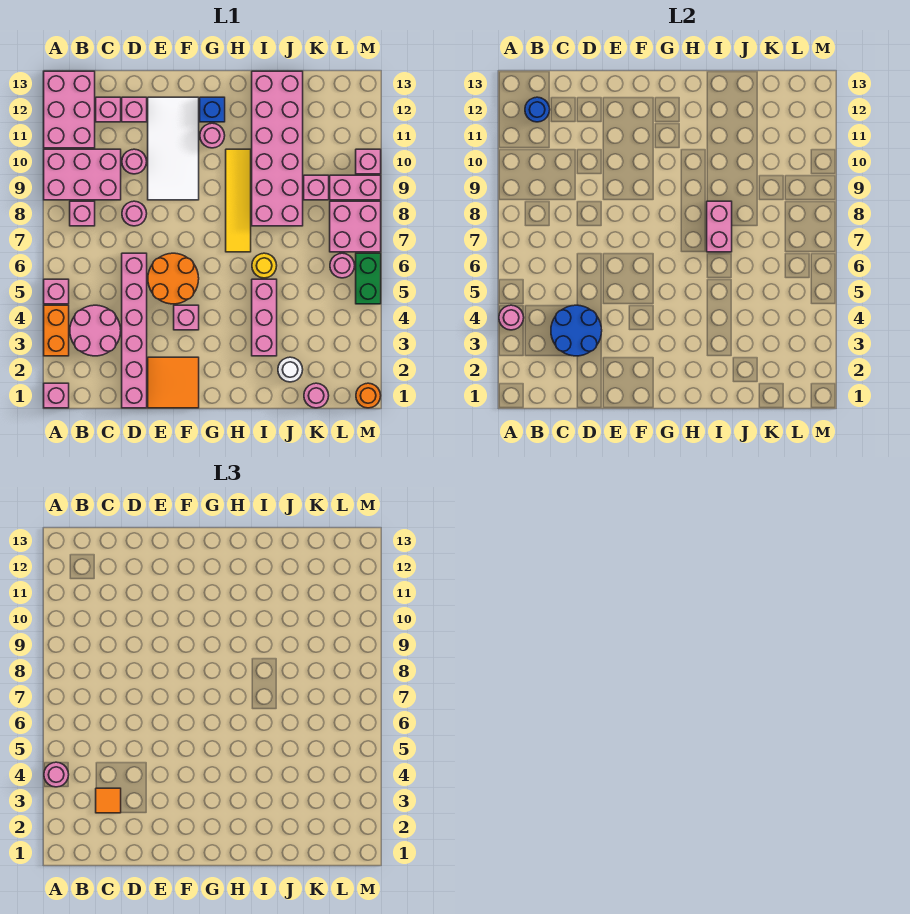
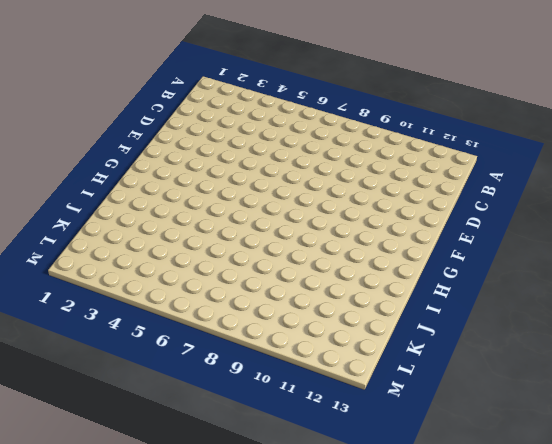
none -> pink brick A1 level 1
none -> orange brick A3:A4 level 1
none -> pink brick A5 level 1
none -> pink brick A9:C10 level 1

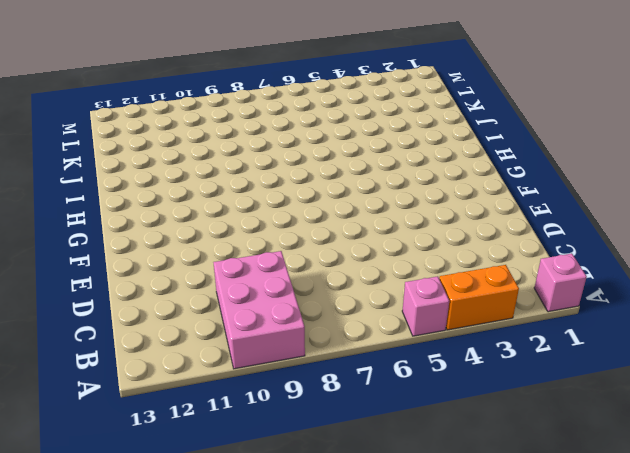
none -> pink brick A11:B13 level 1
none -> pink round brick B3:C4 level 1
none -> pink brick B8 level 1
none -> pink brick C12 level 1

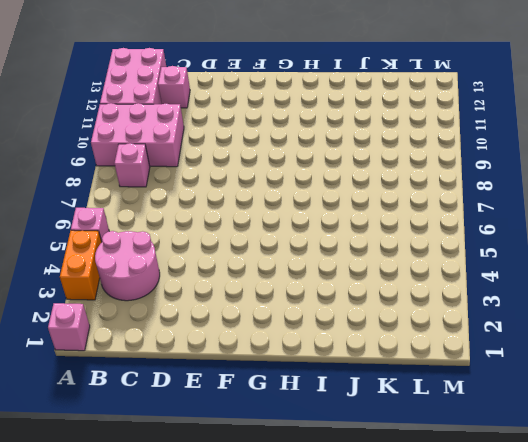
none -> pink brick D1:D6 level 1
none -> pink round brick D8 level 1
none -> pink round brick D10 level 1
none -> pink brick D12 level 1

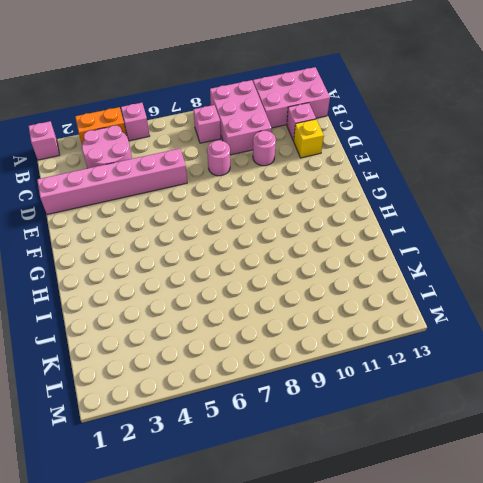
yellow brick D12 level 1 -> pink brick D12 level 1
none -> orange tile E1:F2 level 1
none -> orange round brick E5:F6 level 1
none -> white tile E9:F12 level 1
none -> pink brick F4 level 1

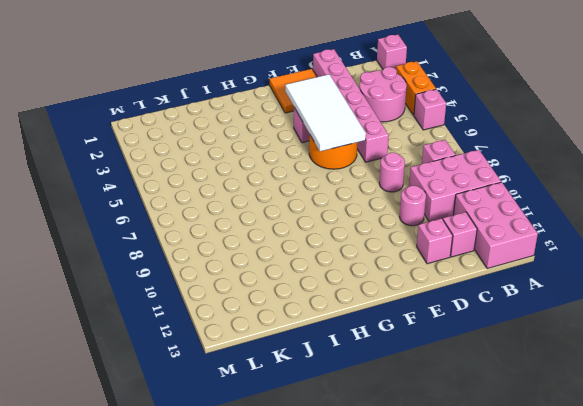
white tile E3:F6 level 2 -> white tile E9:F12 level 1
none -> pink round brick G11 level 1
none -> blue brick G12 level 1
none -> yellow tile H7:H10 level 1
none -> pink brick I3:I5 level 1

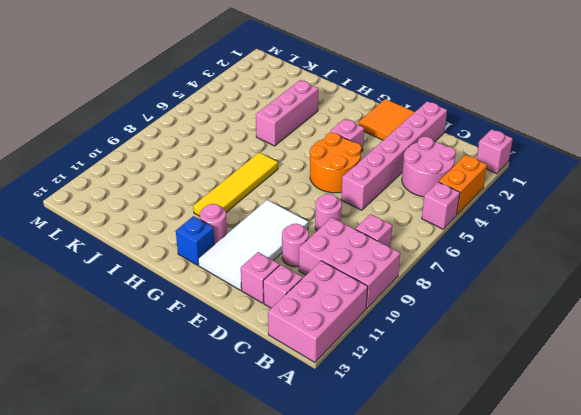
none -> yellow round brick I6 level 1
none -> pink brick I8:J13 level 1
none -> white round brick J2 level 1
none -> pink round brick K1 level 1

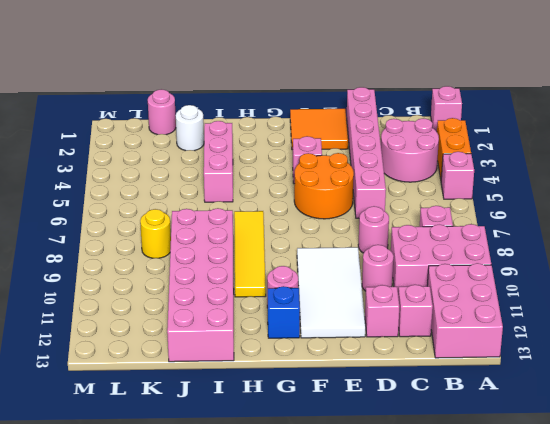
yellow round brick K8 level 1 -> yellow round brick I6 level 1
none -> pink brick K9 level 1
none -> pink round brick L6 level 1
none -> pink brick L7:M8 level 1
none -> pink brick L9:M9 level 1

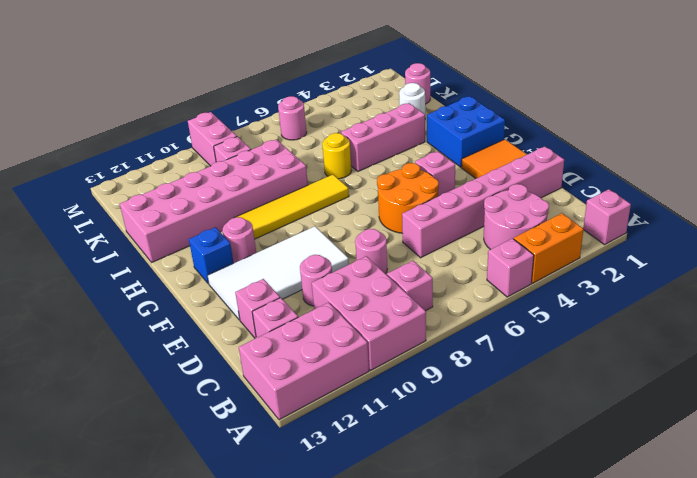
blue brick G1:H2 level 1 -> none
none -> pink brick L7:M8 level 1
none -> orange round brick M1 level 1
none -> green brick M5:M6 level 1
none -> pink brick M10 level 1

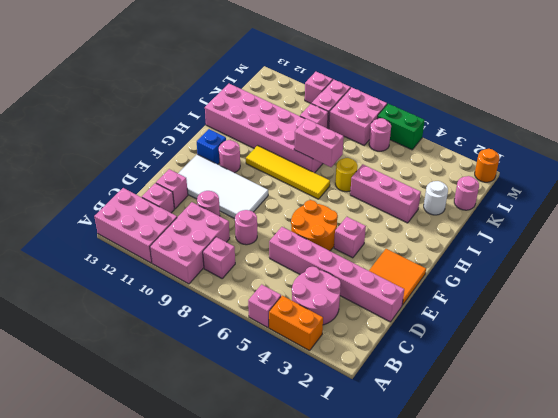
none -> pink brick A1 level 1
none -> pink round brick A4 level 2
none -> blue round brick B12 level 2
none -> blue round brick C3:D4 level 2

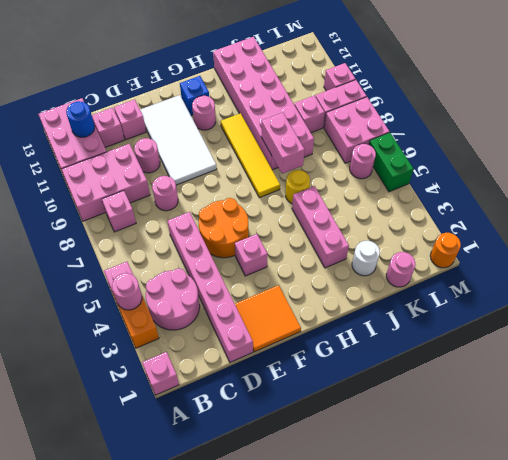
none -> blue round brick C3:D4 level 2
none -> pink round brick A4 level 3
none -> orange tile C3 level 3

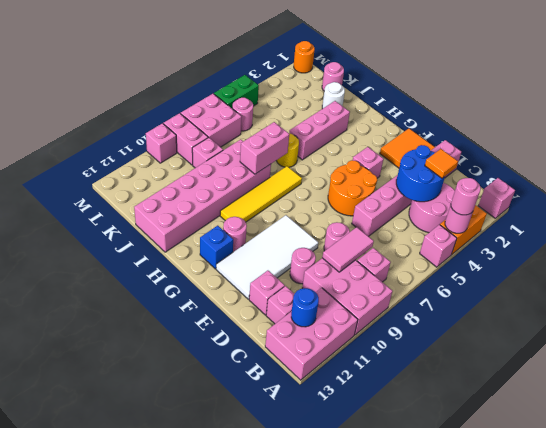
pink tile C8:C9 level 2 -> none

